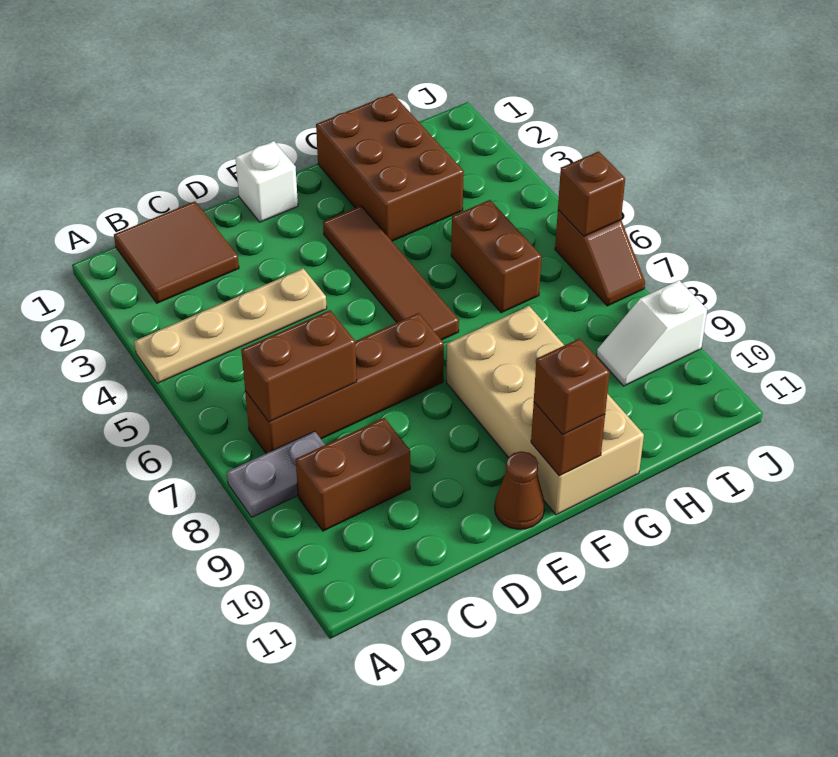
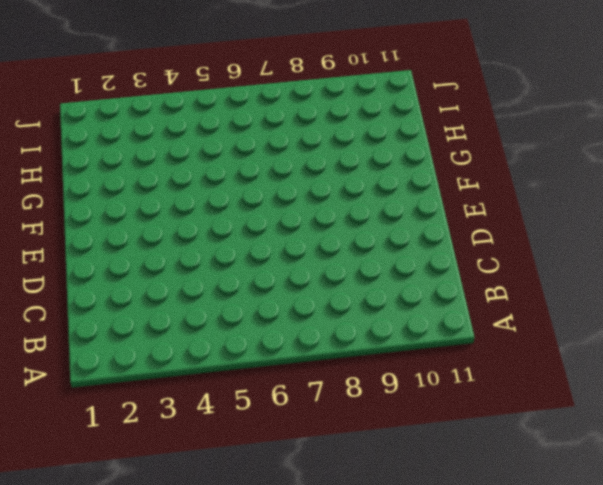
none -> tan plate A4:D4 level 1
none -> grey plate A8:B8 level 1
none -> brown tile B1:C2 level 1

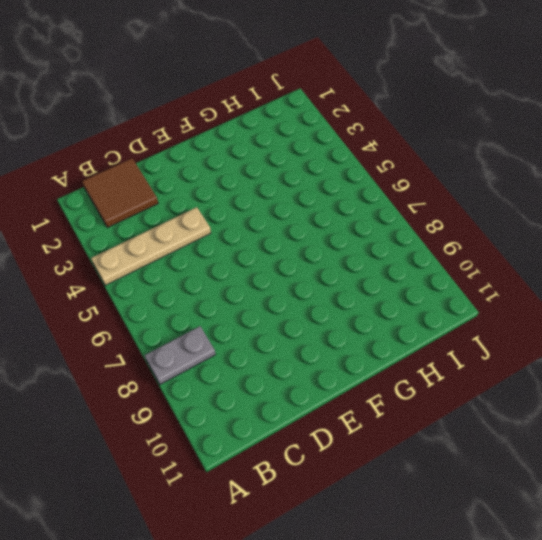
none -> brown brick B7:E7 level 1
none -> brown brick B9:C9 level 1
none -> white brick E1 level 1

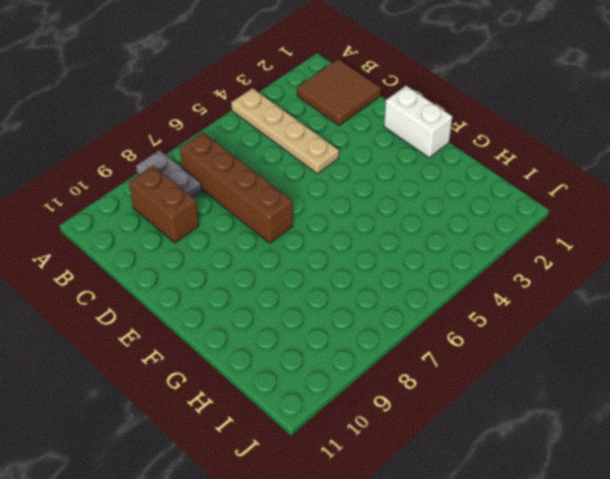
white brick E1:F1 level 1 -> white brick E1 level 1
none -> brown cone E11 level 1
none -> brown tile F3:F6 level 1
none -> tan brick F8:G11 level 1

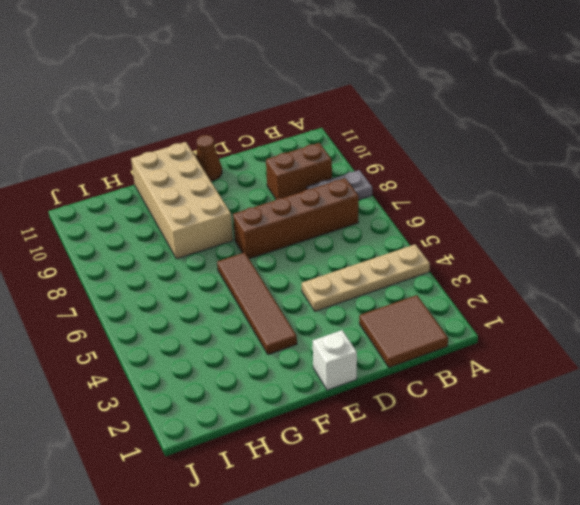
none -> brown brick G1:H3 level 1
none -> brown brick H5:H6 level 1
none -> white slope I9:J9 level 1 top J

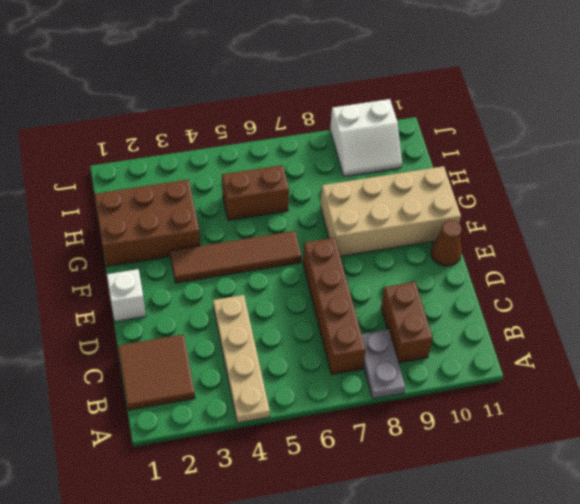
white slope I9:J10 level 1 top J -> white slope I9:J9 level 1 top J
none -> brown slope J6:J7 level 1 top 6
none -> brown brick B7:C7 level 2
none -> brown brick F11 level 2

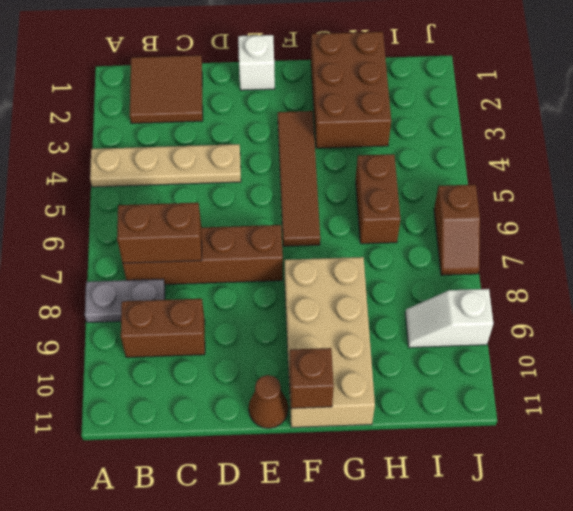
none -> brown brick J6 level 2
none -> brown brick F11 level 3

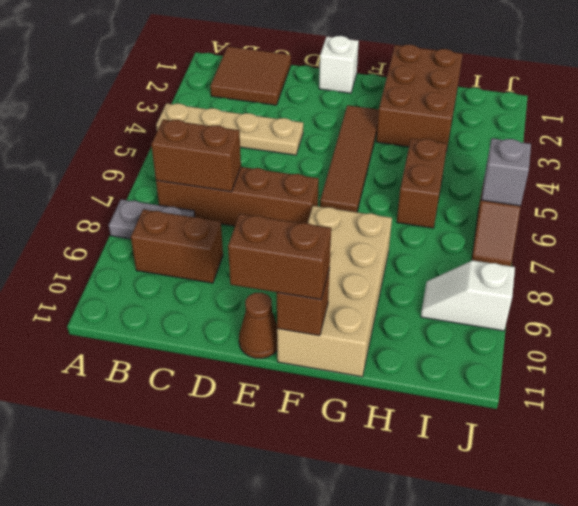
brown brick E11:F11 level 3 -> brown brick F11 level 3
grey brick J6 level 2 -> brown brick J6 level 2

